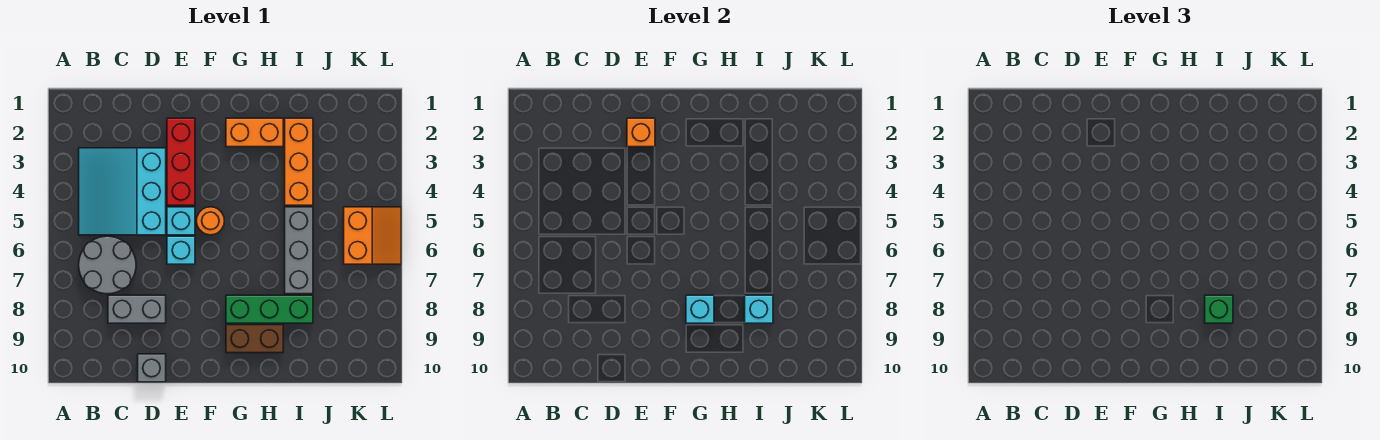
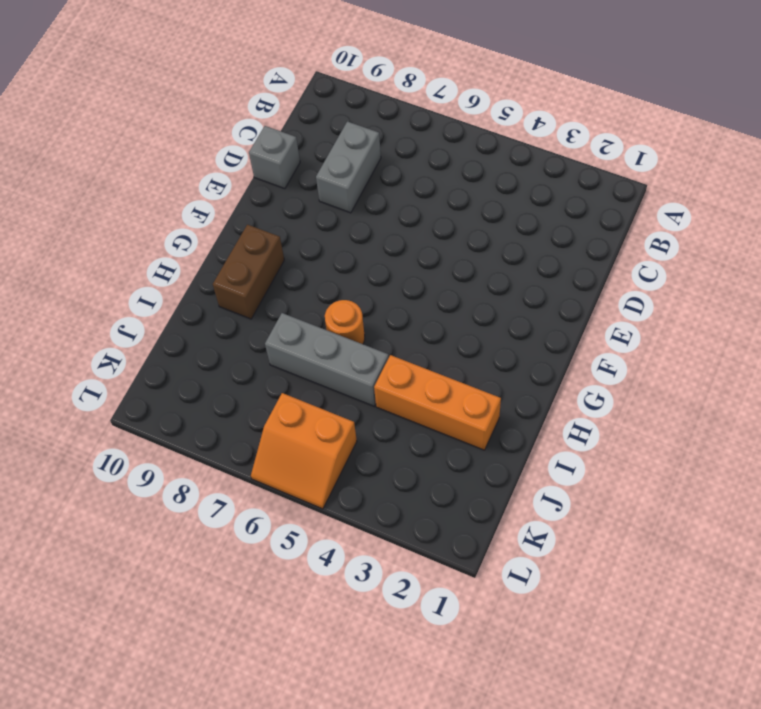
orange round brick H6 level 1 -> orange round brick F5 level 1
none -> cyan slope B3:D5 level 1 top D
none -> grey round brick B6:C7 level 1
none -> red brick E2:E4 level 1

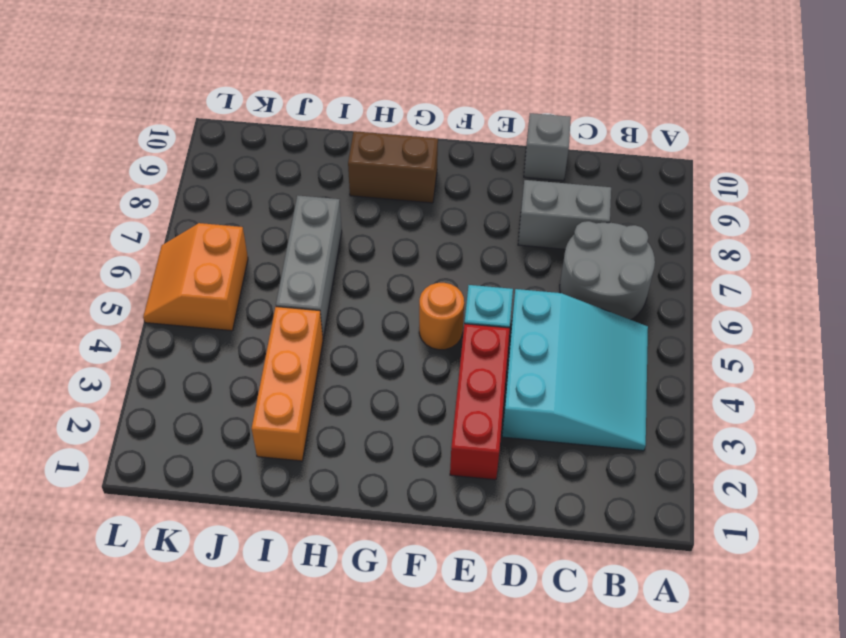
none -> cyan brick E6 level 1
none -> orange brick G2:H2 level 1
none -> green brick G8:I8 level 1

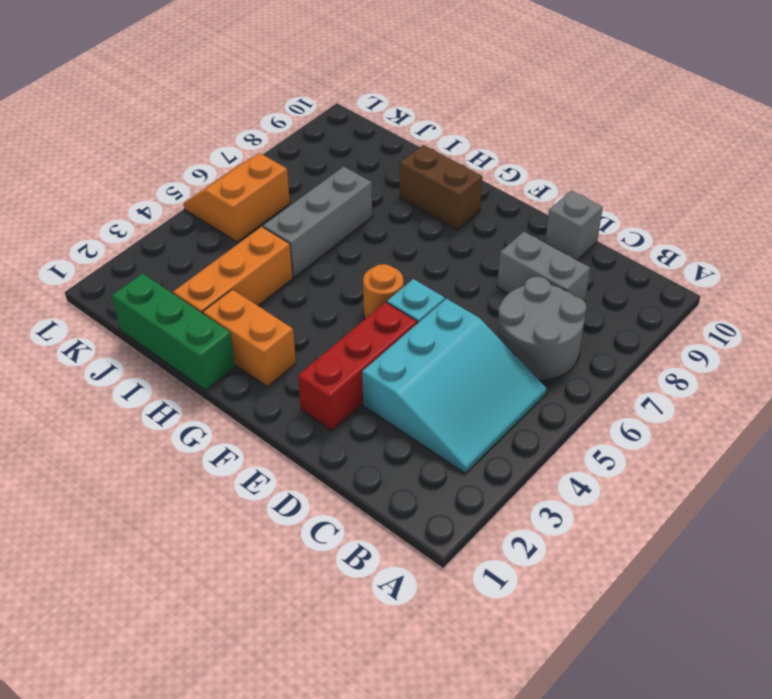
green brick H1:J1 level 1 -> green brick G8:I8 level 1
none -> cyan brick E6 level 1
none -> orange brick E2 level 2
none -> cyan brick G8 level 2

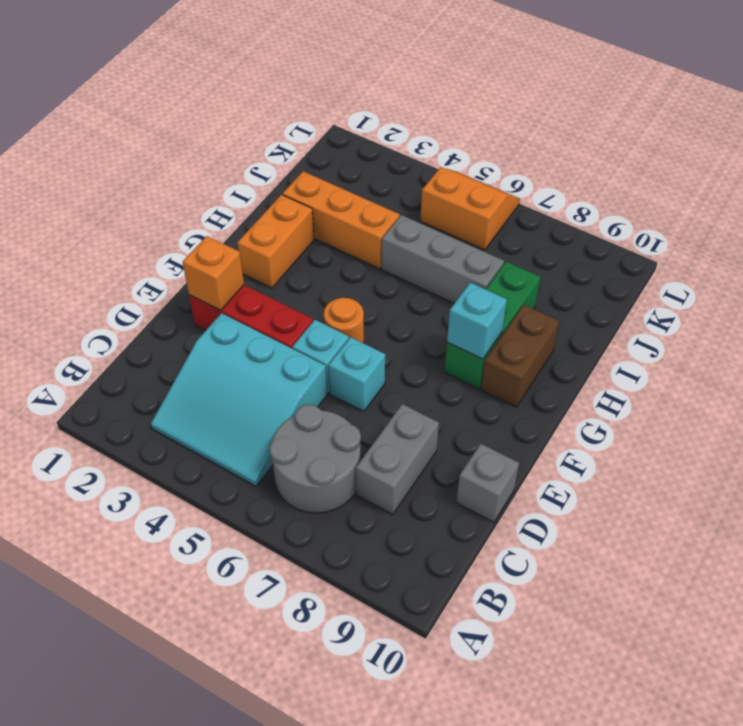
none -> cyan brick I8 level 2
none -> green brick I8 level 3

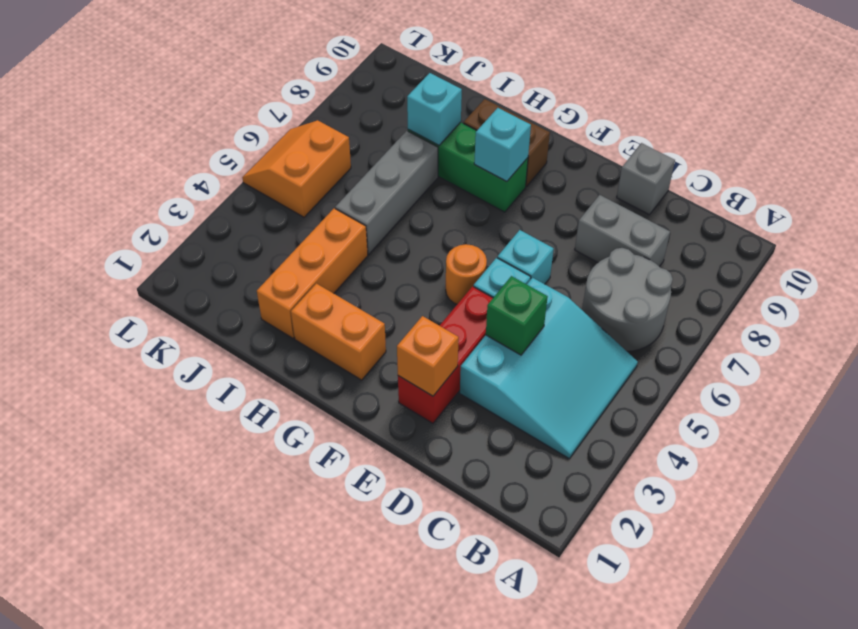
green brick D4 level 2 -> green brick I8 level 3

